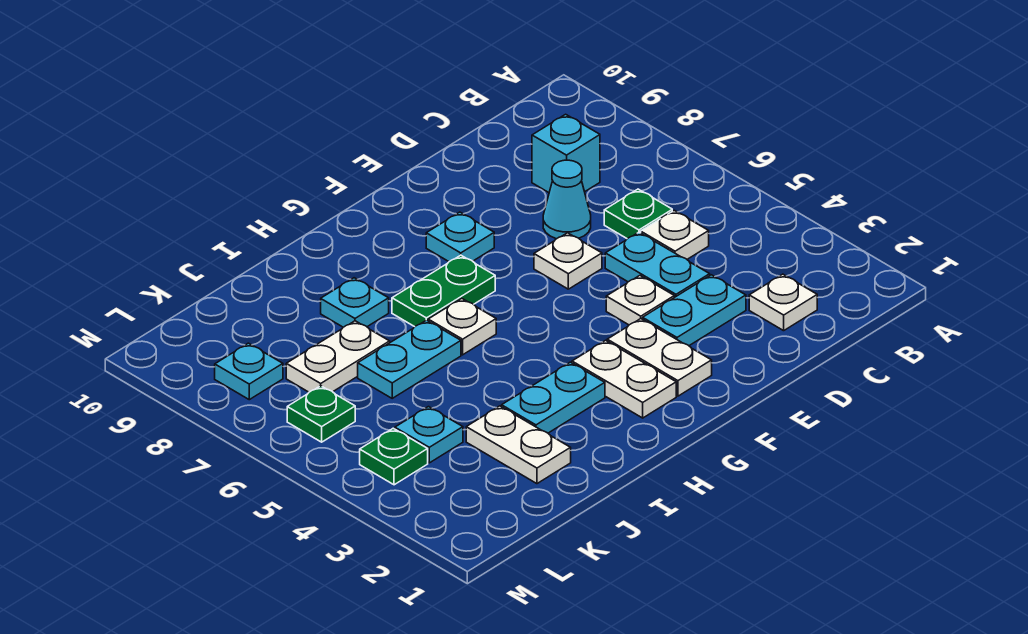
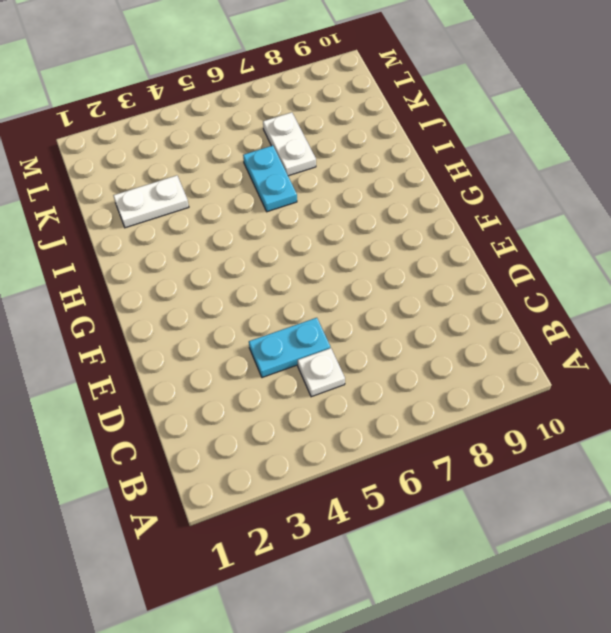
none -> white plate C2 level 1
none -> green plate C6 level 1
none -> cyan brick C8 level 1

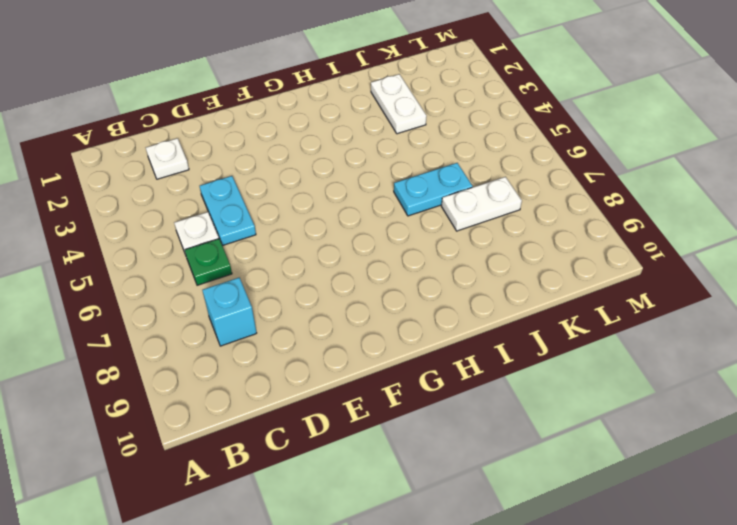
none -> cyan plate D3:E3 level 1
none -> cyan cone D7 level 1
none -> white plate E4 level 1

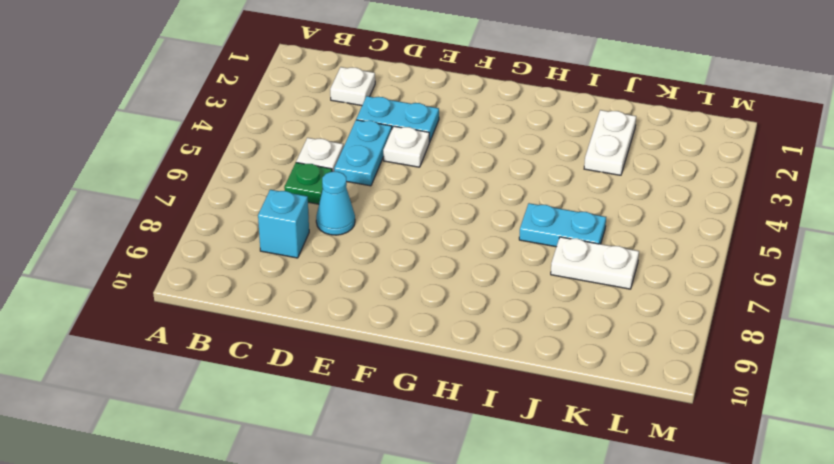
none -> white plate E6 level 1
none -> white plate F2:F3 level 1
none -> cyan plate F8 level 1

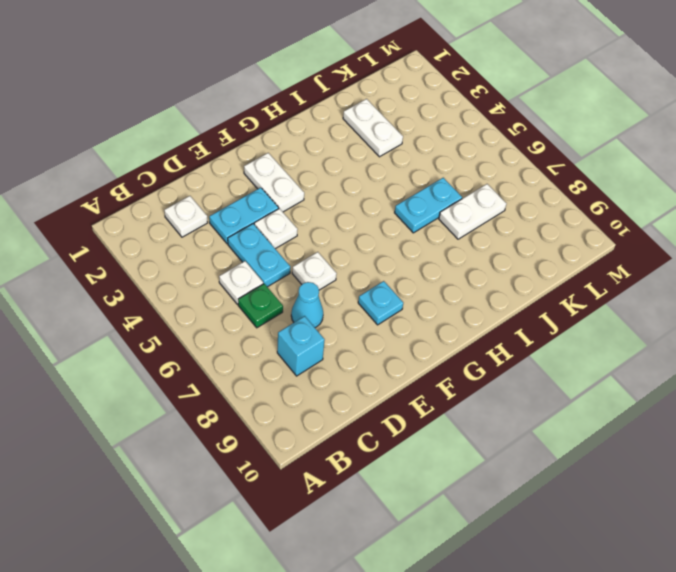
none -> white plate G2:G3 level 1
none -> green plate G7:H7 level 1
none -> cyan plate H3:I3 level 1

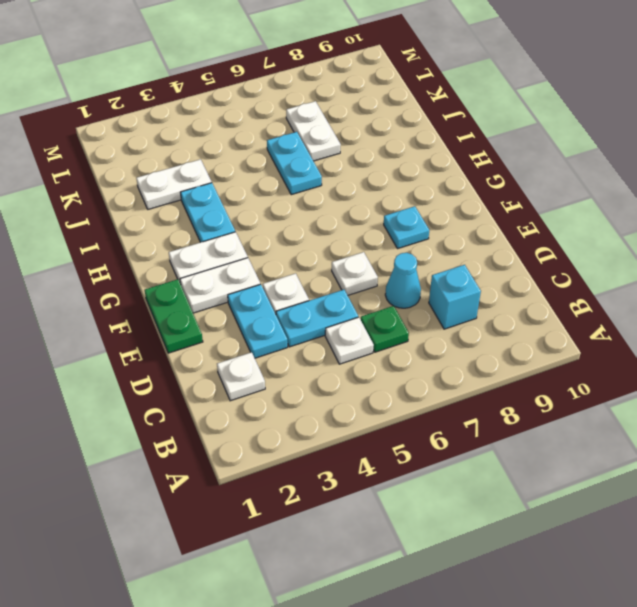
green plate E1:F1 level 1 -> green plate G7:H7 level 1
none -> white plate H6 level 1
none -> cyan plate I8 level 1
none -> cyan plate K4 level 1

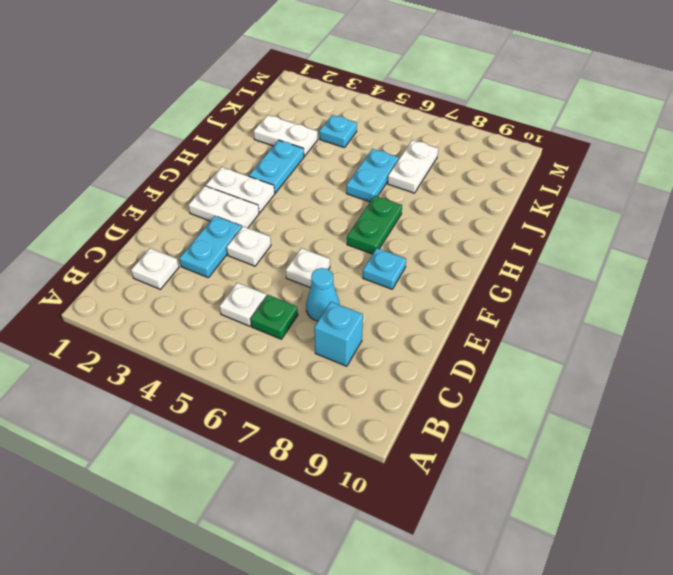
none -> cyan plate D4:D5 level 1
none -> white plate H6 level 1
none -> cyan plate I8 level 1

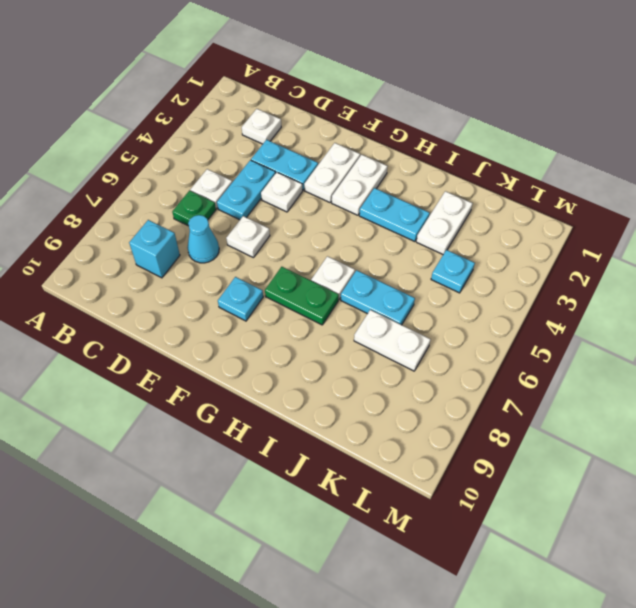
none -> cyan plate I8 level 1
none -> green plate L4 level 1
none -> green plate L6 level 1

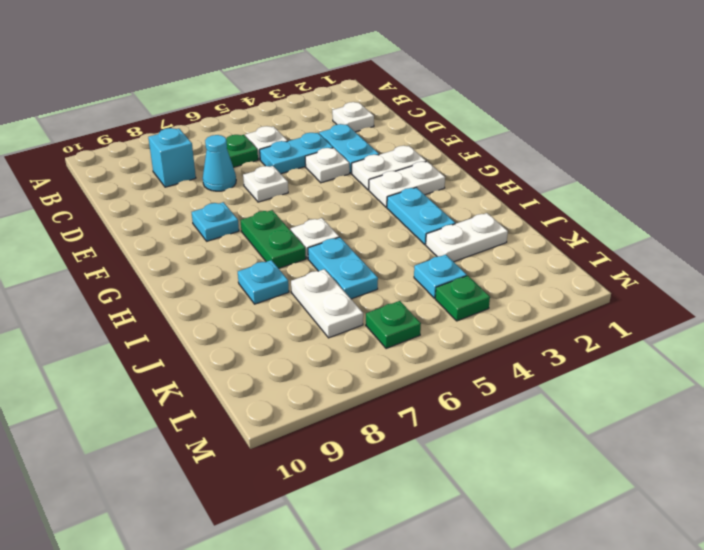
none -> cyan plate L8 level 1

